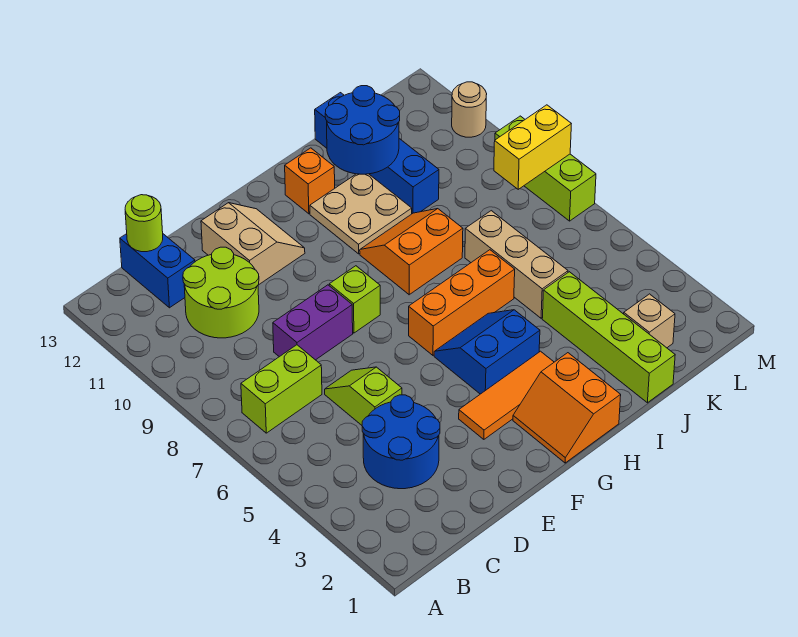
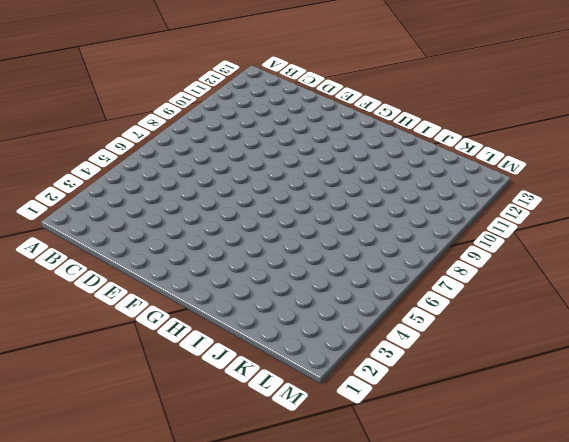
none -> lime brick B7:C7 level 1
none -> blue round brick C3:D4 level 1
none -> lime round brick C10:D11 level 1

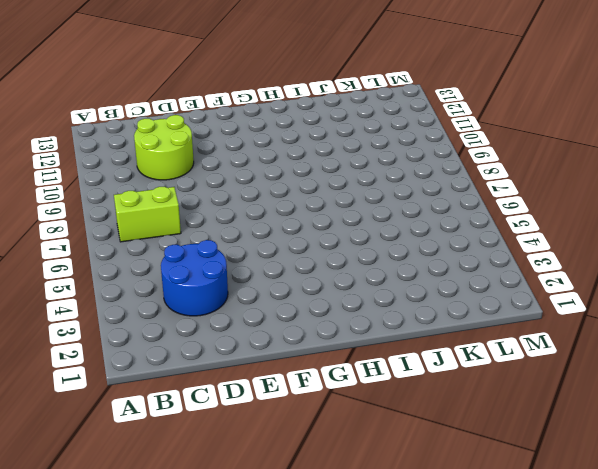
none -> blue brick C12:C13 level 1
none -> lime slope D5:D6 level 1 top 5
none -> purple brick D8:E8 level 1

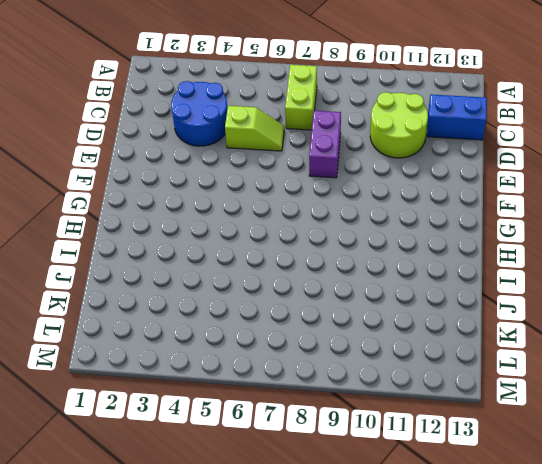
none -> tan slope E11:F12 level 1 top E
none -> orange tile F3:H3 level 1
none -> lime brick F8 level 1

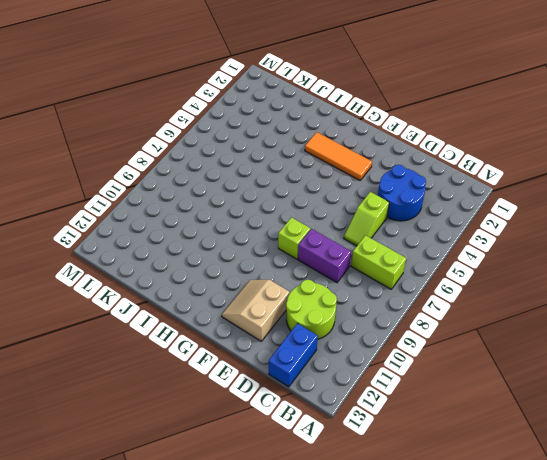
none -> orange slope G1:H2 level 1 top H
none -> blue slope G4:H5 level 1 top 4
none -> orange brick G6:I6 level 1

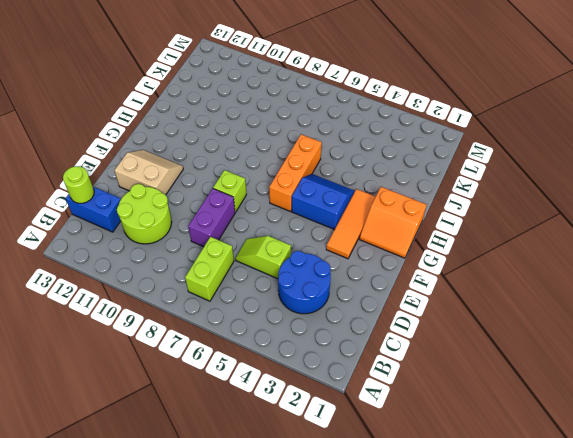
blue slope G4:H5 level 1 top G -> blue slope G4:H5 level 1 top 4
none -> orange slope H8:I9 level 1 top 8
none -> tan plate H10:I11 level 1
none -> orange brick H12 level 1

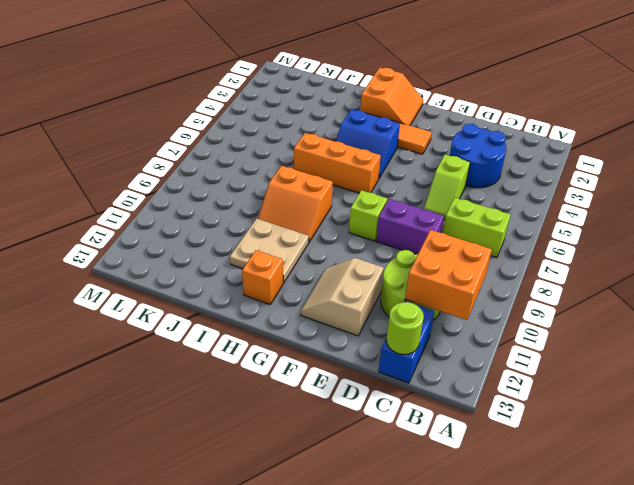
orange brick B10:C11 level 2 -> none
none -> lime brick J1:J4 level 1
none -> tan brick J5:J7 level 1
none -> blue brick J10:J13 level 1

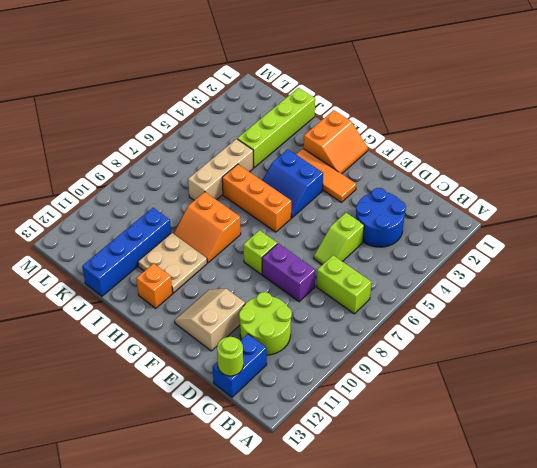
none -> tan brick K2 level 1
none -> lime brick M7:M9 level 1
none -> tan round brick M11 level 1

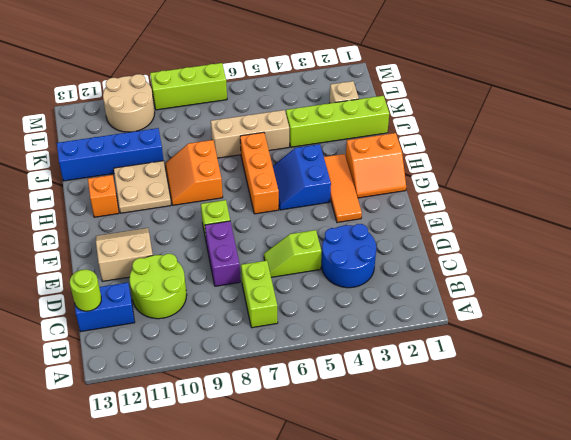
tan round brick L10:M11 level 1 -> tan round brick M11 level 1
none -> blue round brick I11:J12 level 2
none -> yellow brick L8:M8 level 2

